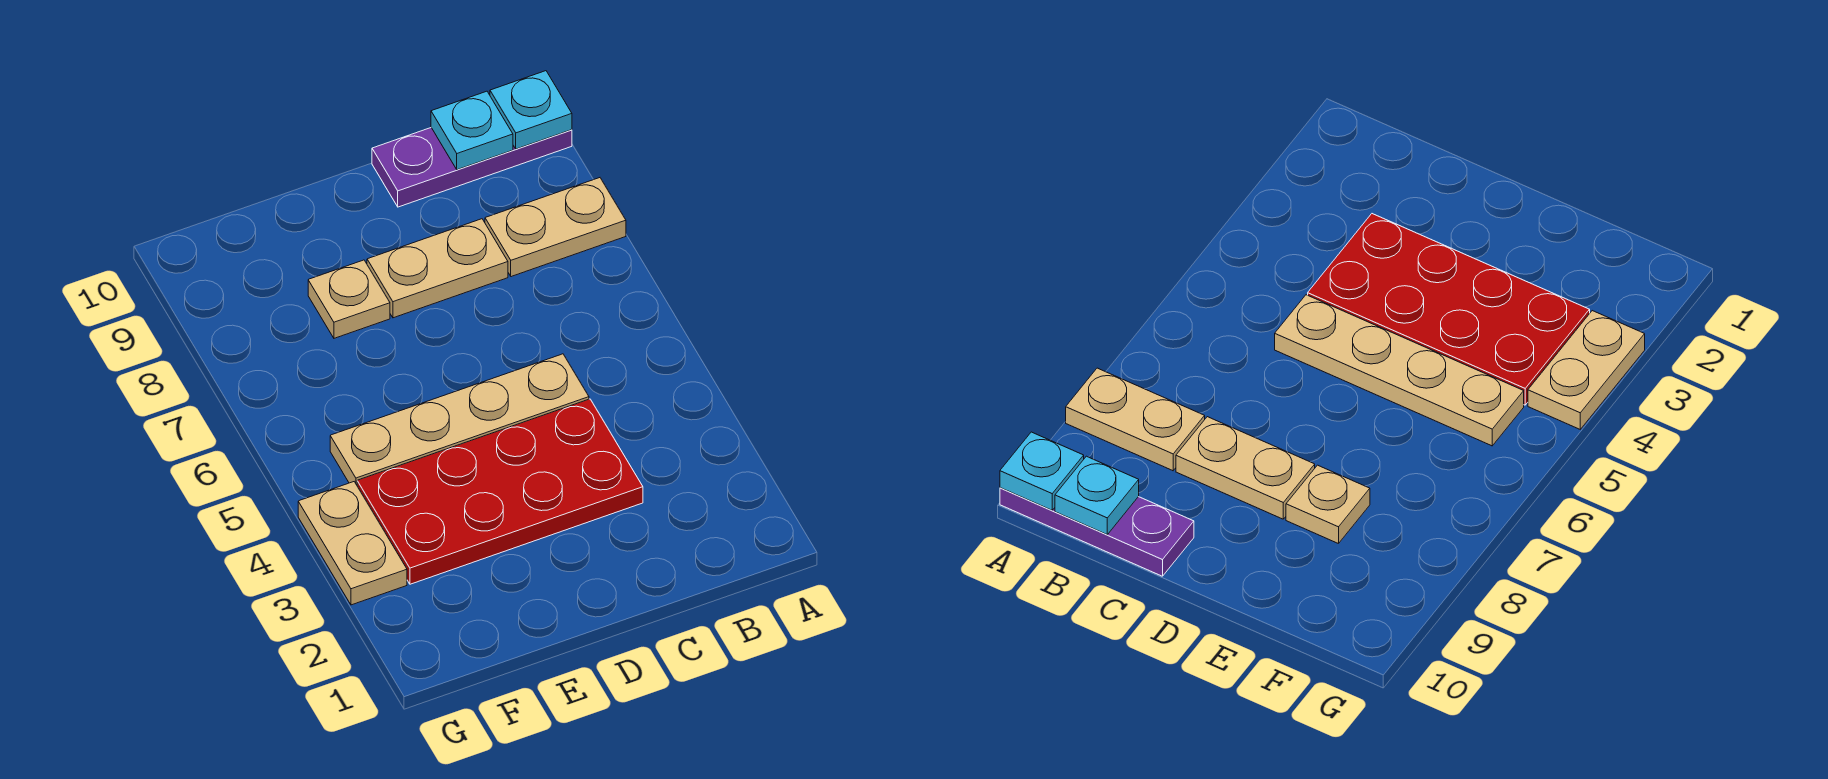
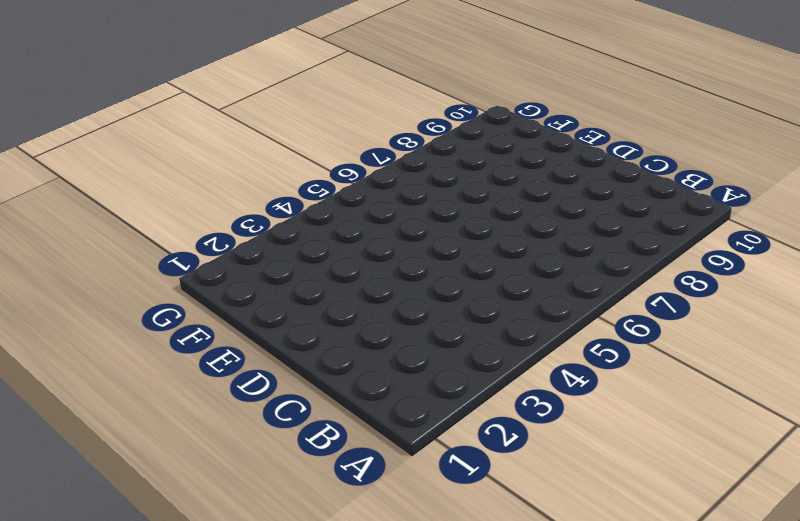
none -> tan plate A8:B8 level 1
none -> purple plate A10:C10 level 1

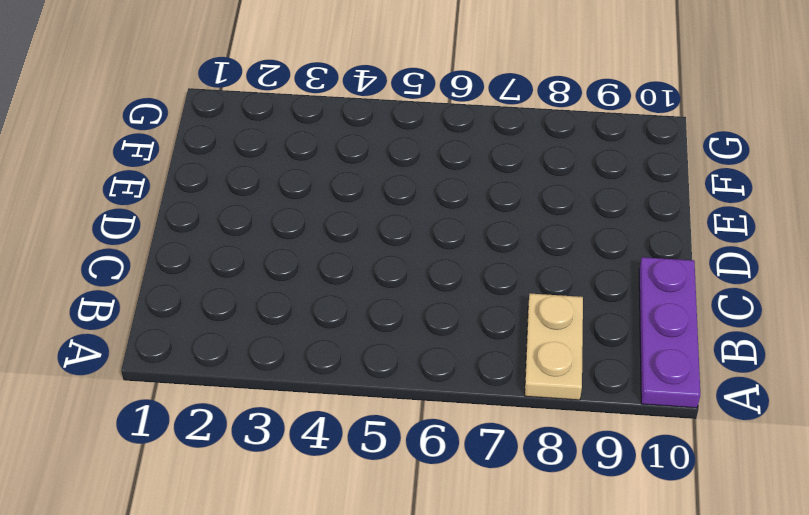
none -> red plate C3:F4 level 1
none -> tan plate C5:F5 level 1

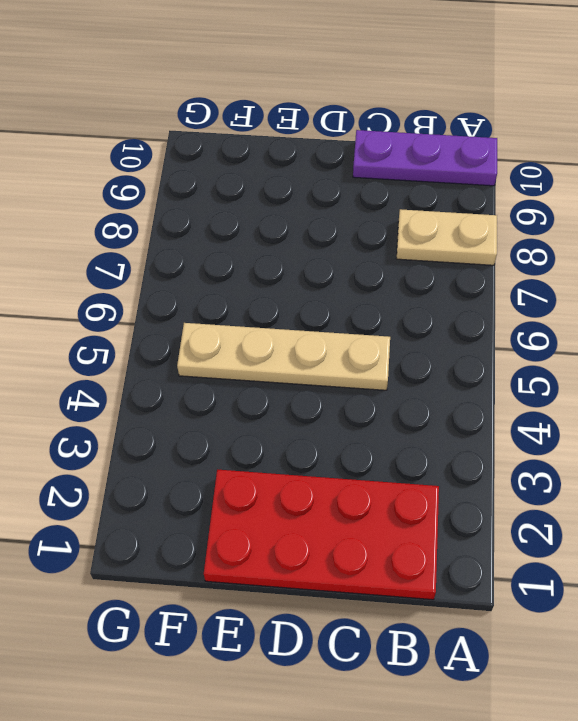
red plate B1:E2 level 1 -> red plate C3:F4 level 1
none -> tan plate C8:D8 level 1
none -> tan plate E8 level 1

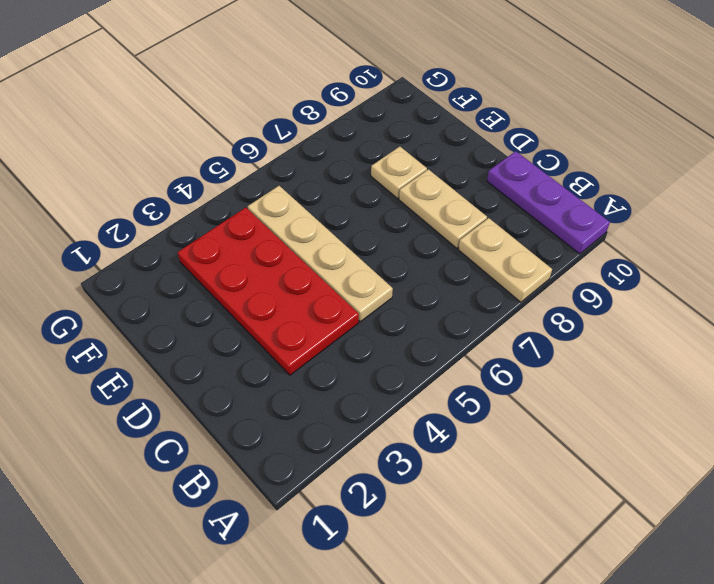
none -> tan plate G3:G4 level 1
none -> cyan plate A10 level 2

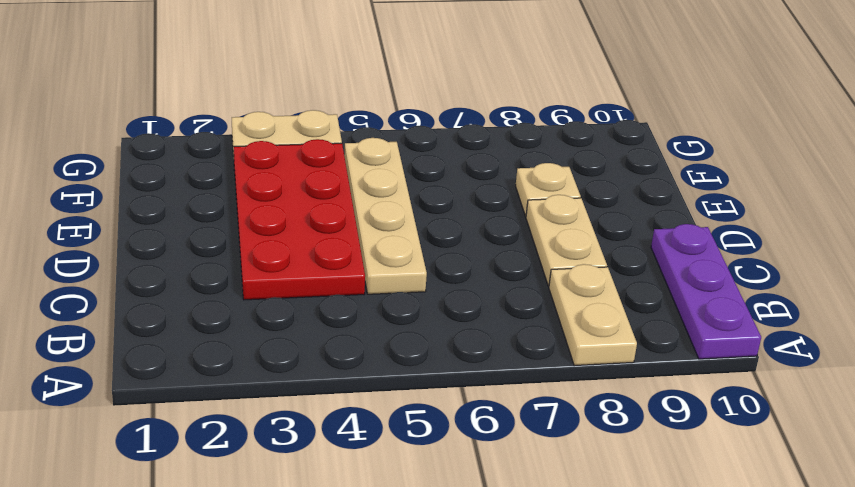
none -> cyan plate A10 level 2
none -> cyan plate B10 level 2

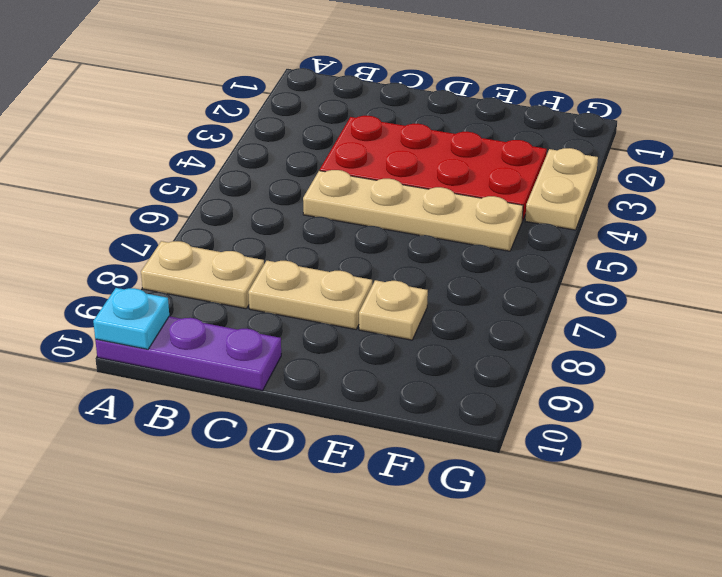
none -> cyan plate B10 level 2

